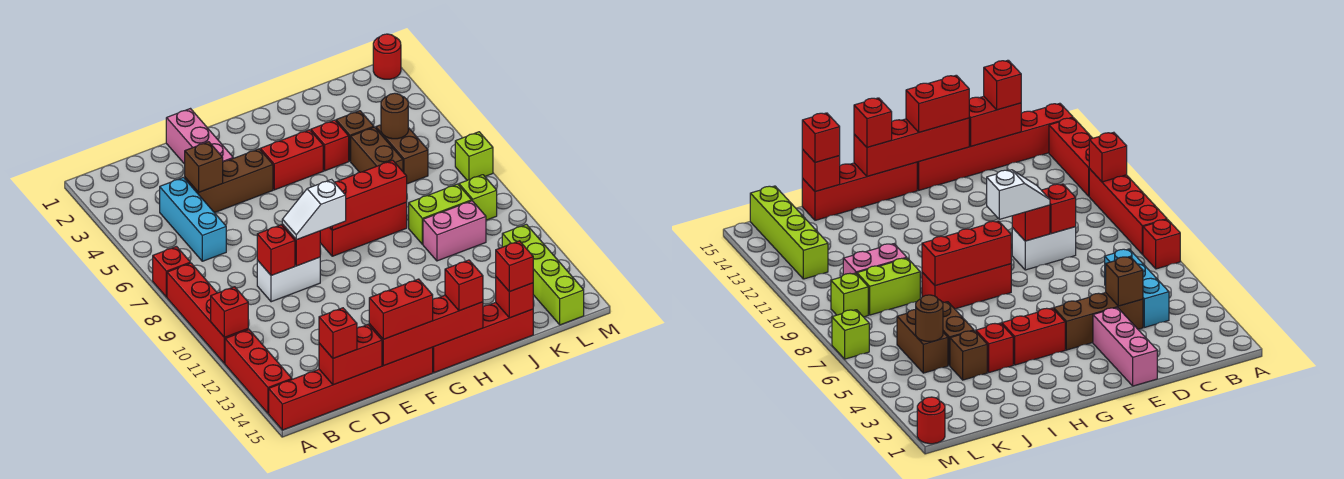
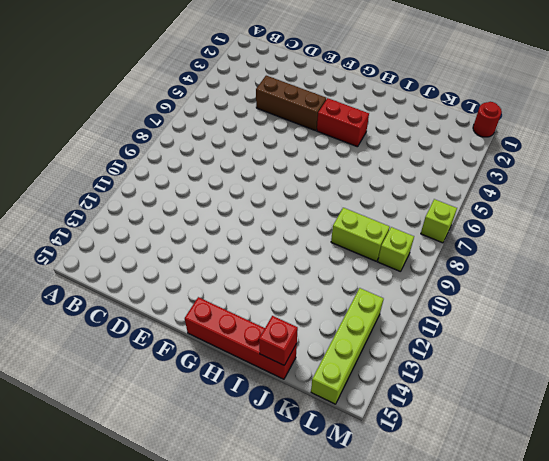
none -> red brick A7 level 1
none -> red brick A8:A11 level 1
none -> red brick A12:A14 level 1
none -> red brick A15:F15 level 1

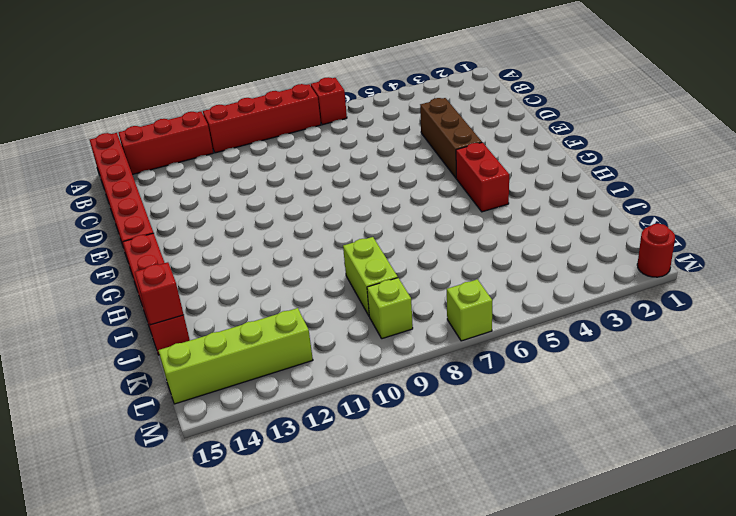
none -> cyan brick C4:C6 level 1
none -> white brick D9:E9 level 1
none -> pink brick E1:E3 level 1
none -> red brick G8:I8 level 1

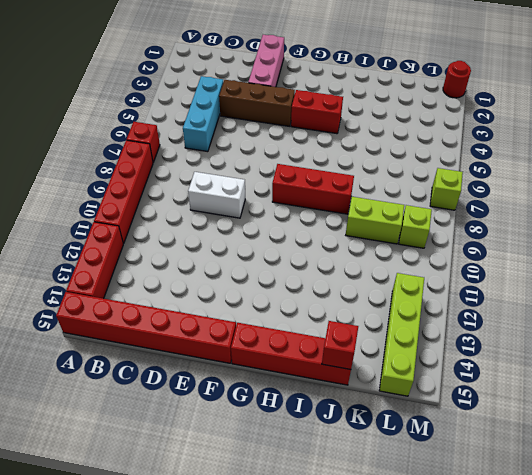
none -> red brick I4 level 1
none -> brown brick J4 level 1
none -> brown brick J5:J6 level 1
none -> pink brick J10:K10 level 1

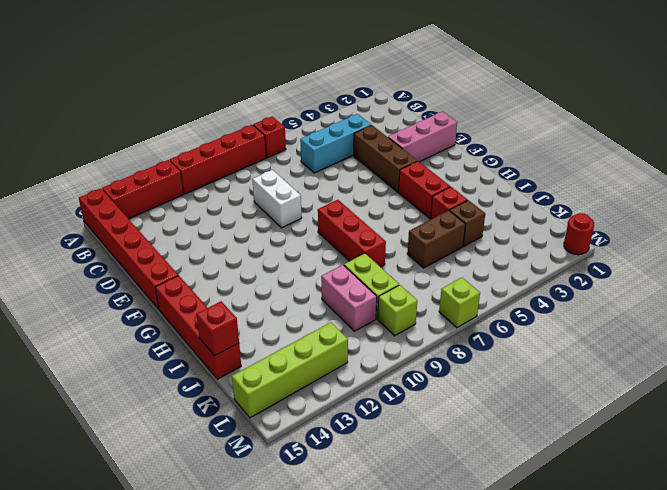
none -> brown brick K5:K6 level 1
none -> red brick A11 level 2
none -> red brick C15:D15 level 2
none -> brown brick D4 level 2

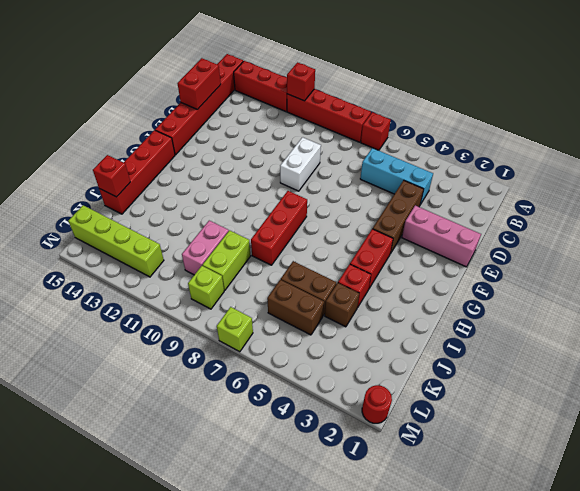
none -> brown brick D4 level 2
none -> red brick D9 level 2
none -> red brick E9 level 2
none -> red brick E15:H15 level 2

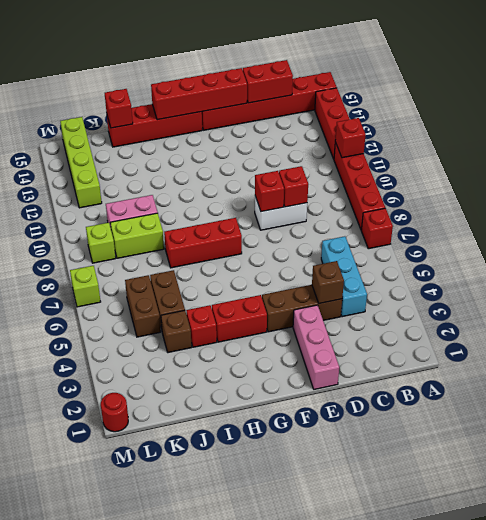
none -> red brick G8:I8 level 2
none -> brown round brick K5 level 2
none -> red brick C15 level 3
none -> white slope E9:F9 level 3 top F

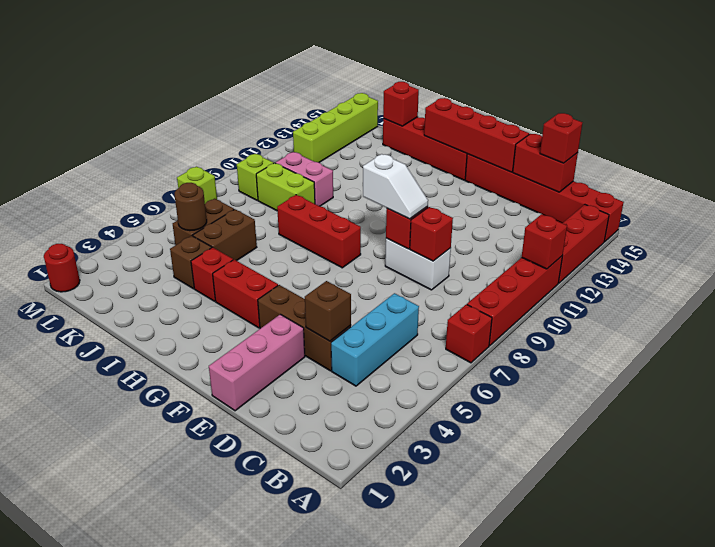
none -> red brick G8:I8 level 2
none -> red brick E15:F15 level 3
none -> red brick H15 level 3
none -> red brick J15 level 3

